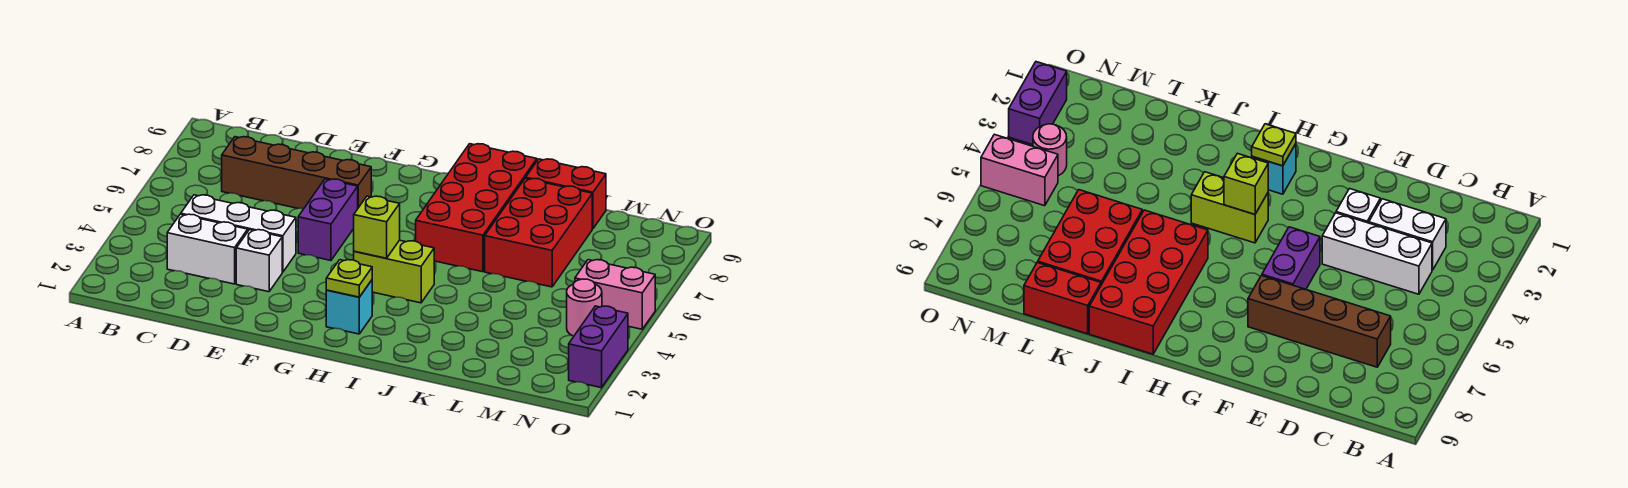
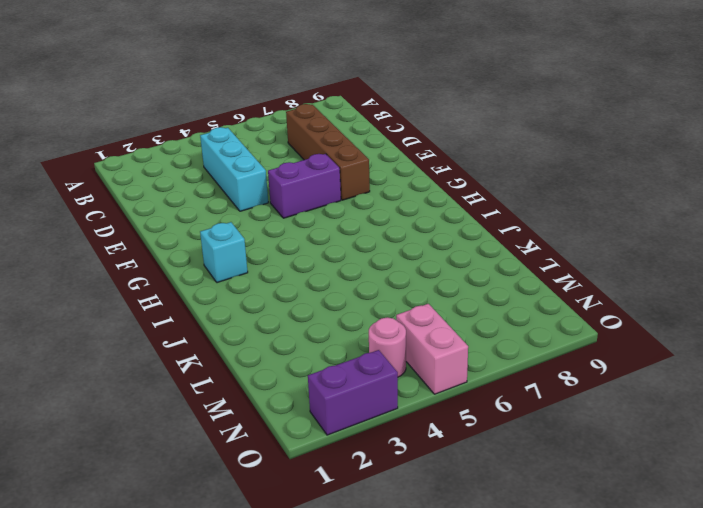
cyan brick C4:E4 level 1 -> white brick C4:E4 level 1
none -> white brick C3:D3 level 1
none -> white brick E3 level 1
none -> lime brick H4:I4 level 1

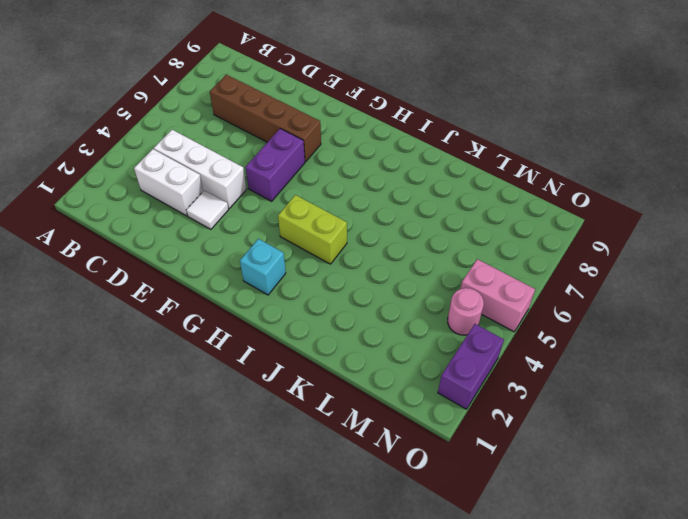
white tile E3 level 1 -> white brick E3 level 1
none -> red brick I6:J9 level 1
none -> red brick K6:L8 level 1
none -> red brick K9:L9 level 1

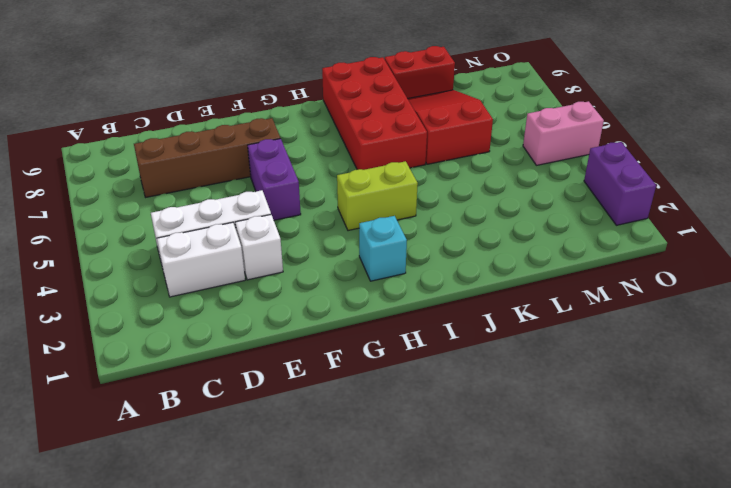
red slope K6:L8 level 1 top 6 -> red brick K6:L8 level 1
none -> pink round brick N4 level 1
none -> lime plate H2 level 2
none -> lime brick H4 level 2

